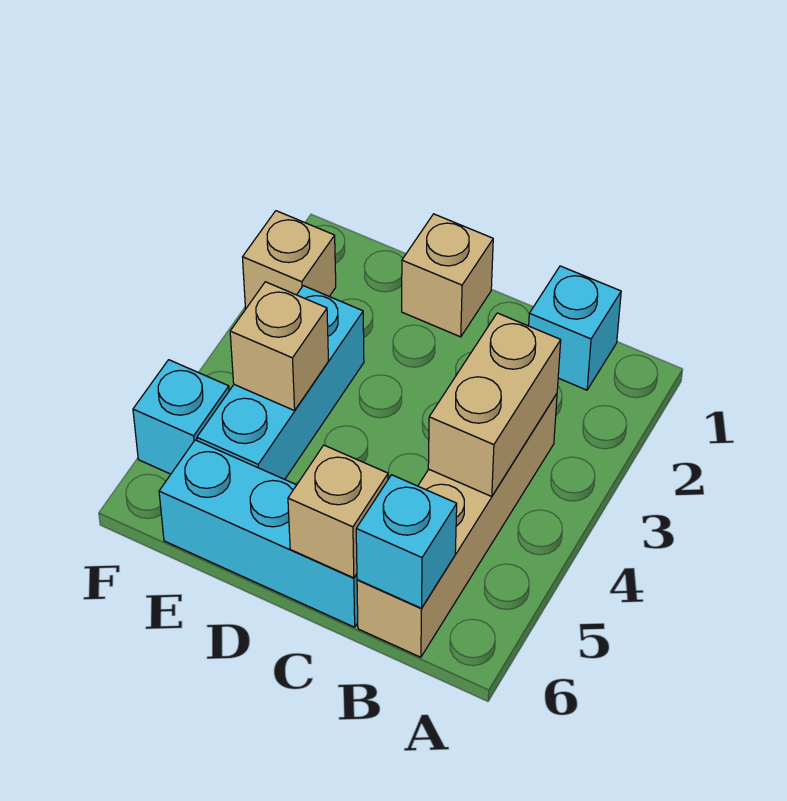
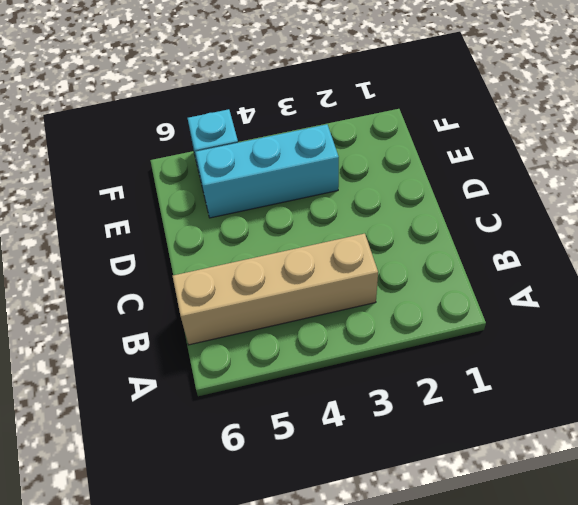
none -> cyan brick B1 level 1
none -> cyan brick C6:E6 level 1

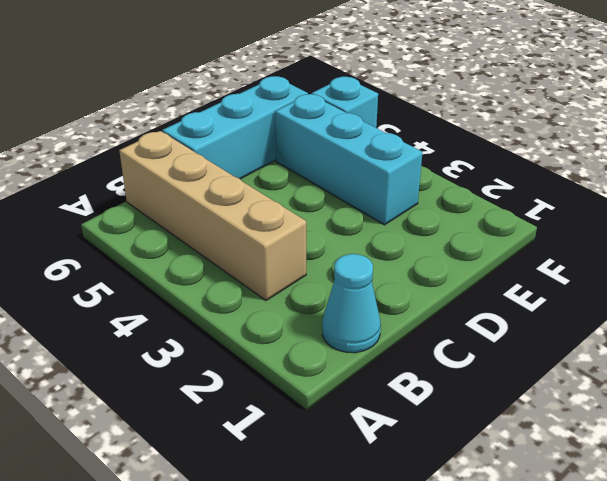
cyan cone B1 level 1 -> cyan brick B1 level 1
none -> tan brick D1 level 1
none -> tan brick F2 level 1

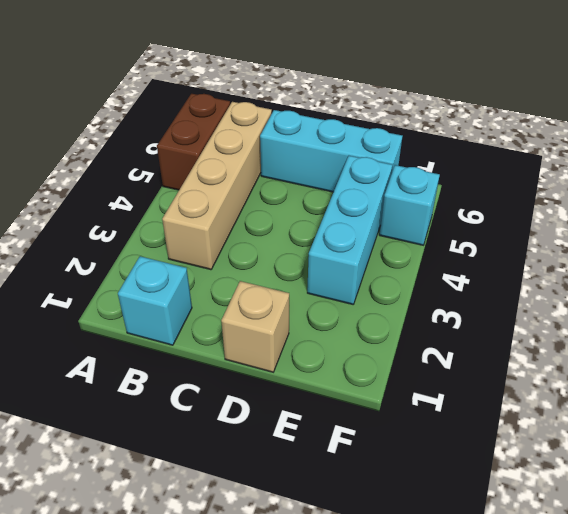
brown brick A5:A6 level 1 -> none
none -> tan brick F2 level 1
none -> tan brick B3:B4 level 2

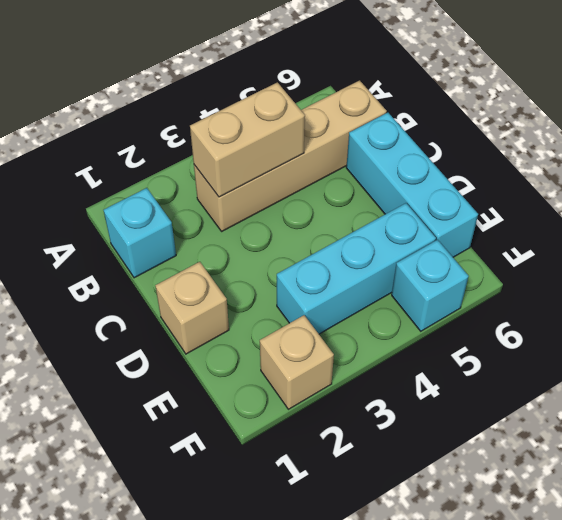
none -> cyan brick B6 level 2
none -> tan brick C6 level 2

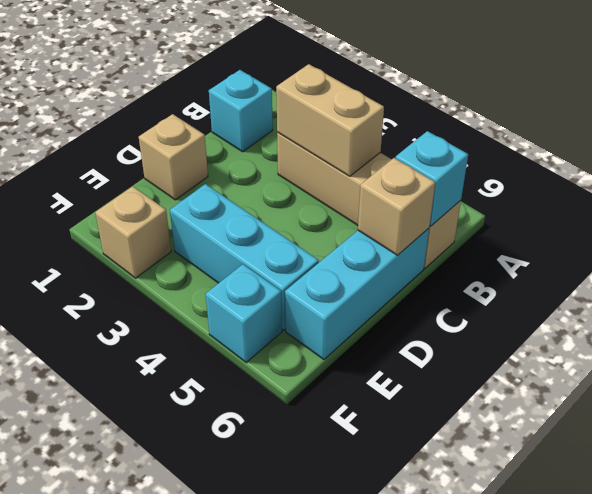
none -> tan brick E4 level 2

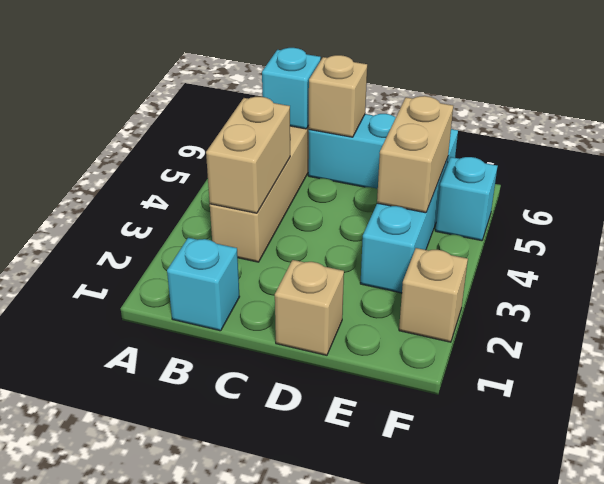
tan brick E4:E5 level 2 -> tan brick E4 level 2

